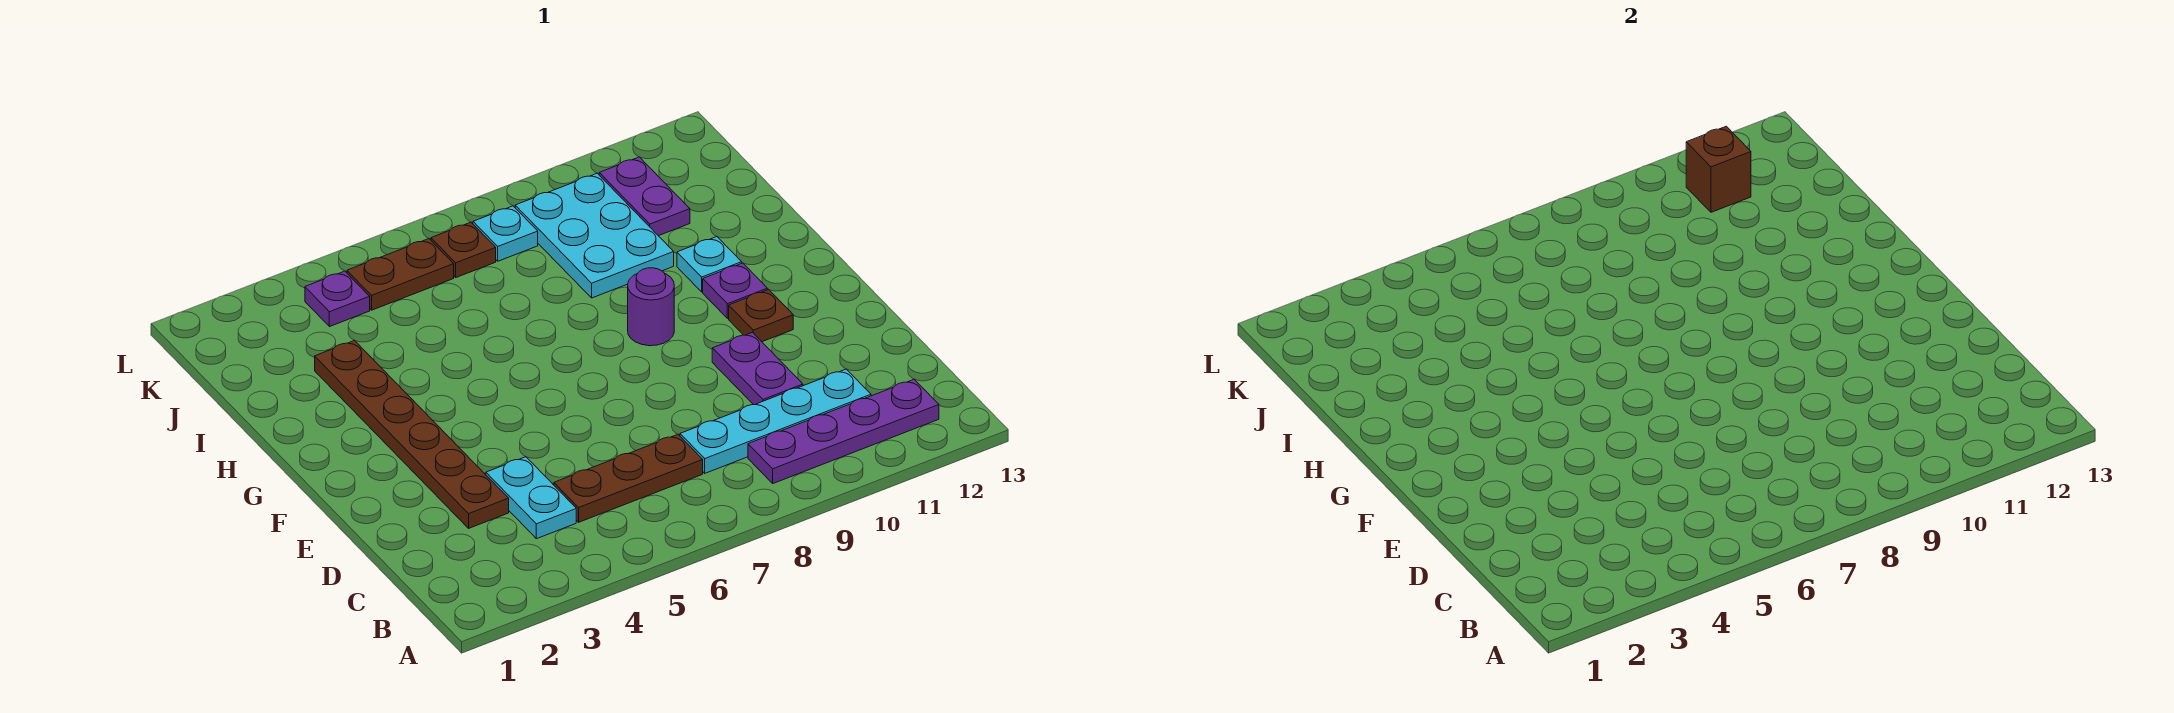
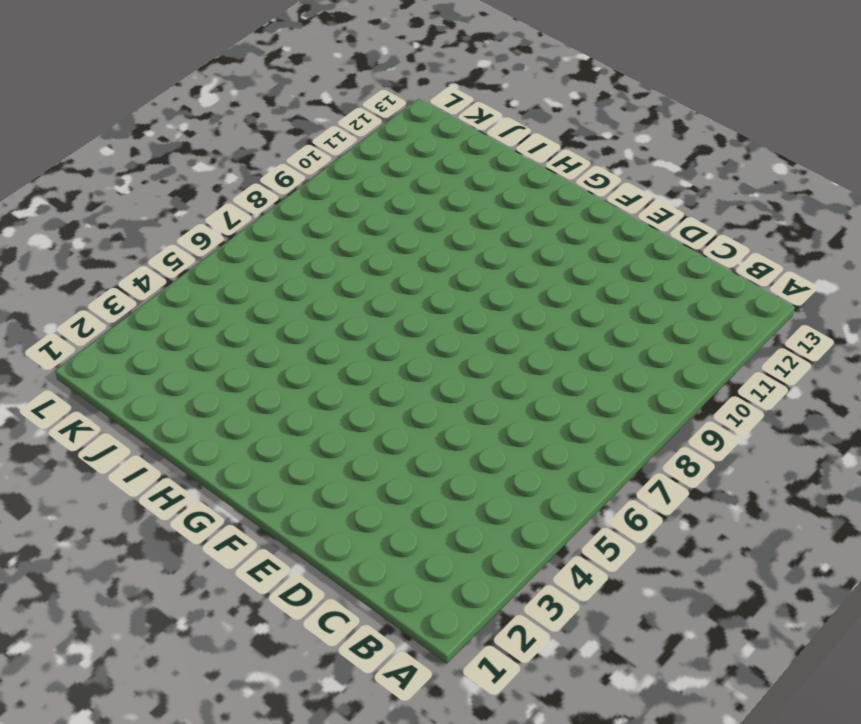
none -> purple plate B9:B12 level 1
none -> cyan plate C4:D4 level 1
none -> brown plate C5:C7 level 1

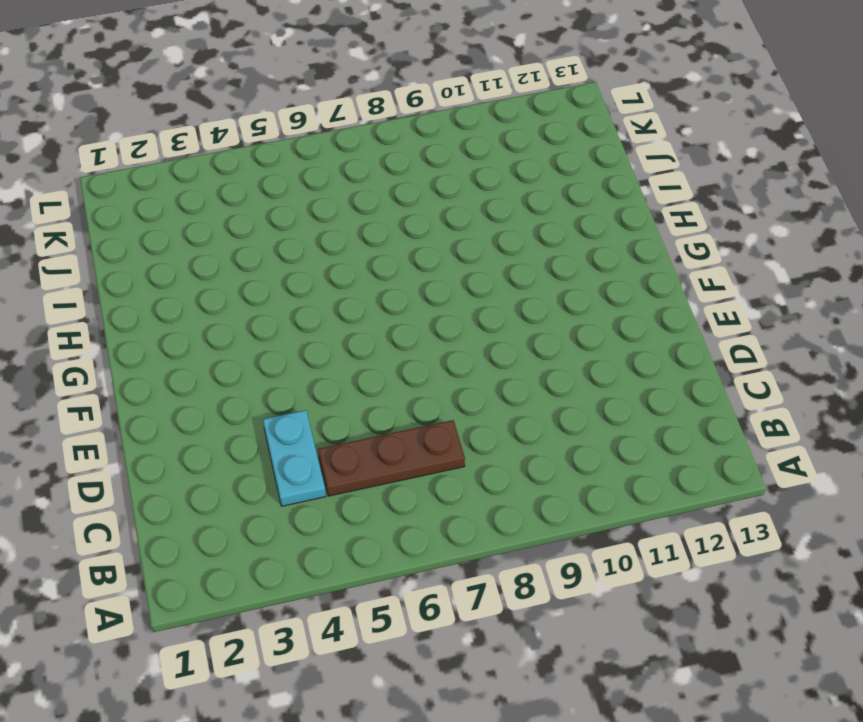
none -> purple plate B9:B12 level 1
none -> cyan plate C8:C11 level 1
none -> brown plate D3:I3 level 1

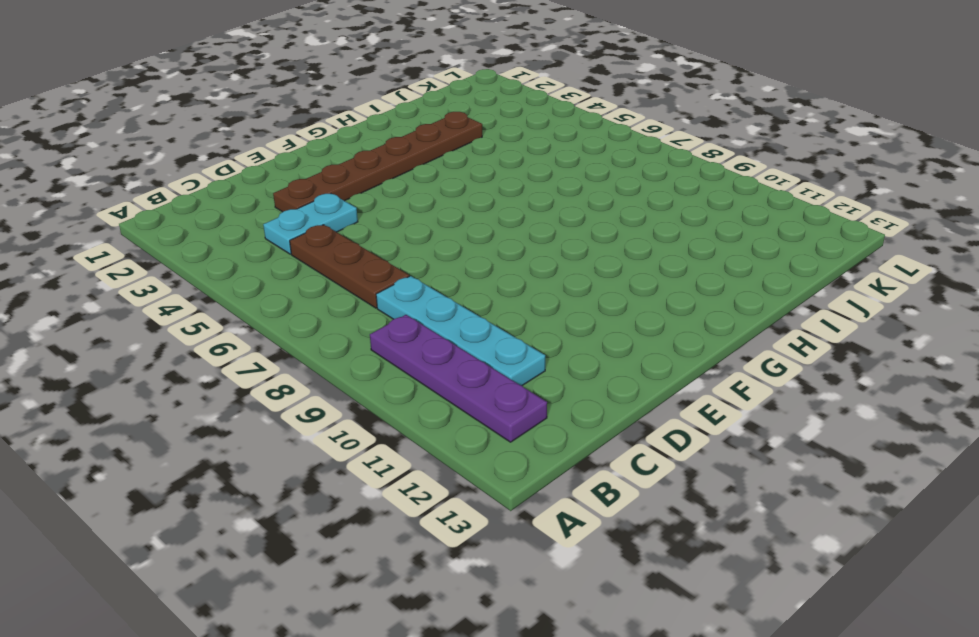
none -> purple plate D10:E10 level 1
none -> brown plate F11 level 1
none -> purple round brick G9 level 1

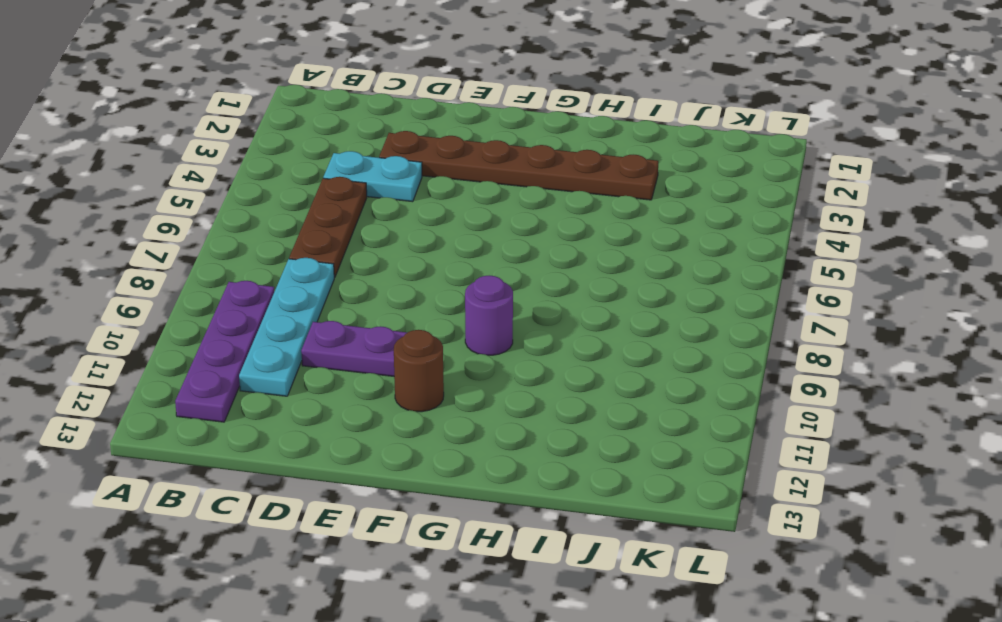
brown round brick F11 level 1 -> brown plate F11 level 1
none -> purple plate G11 level 1
none -> cyan plate H11 level 1
none -> cyan plate I9:K10 level 1

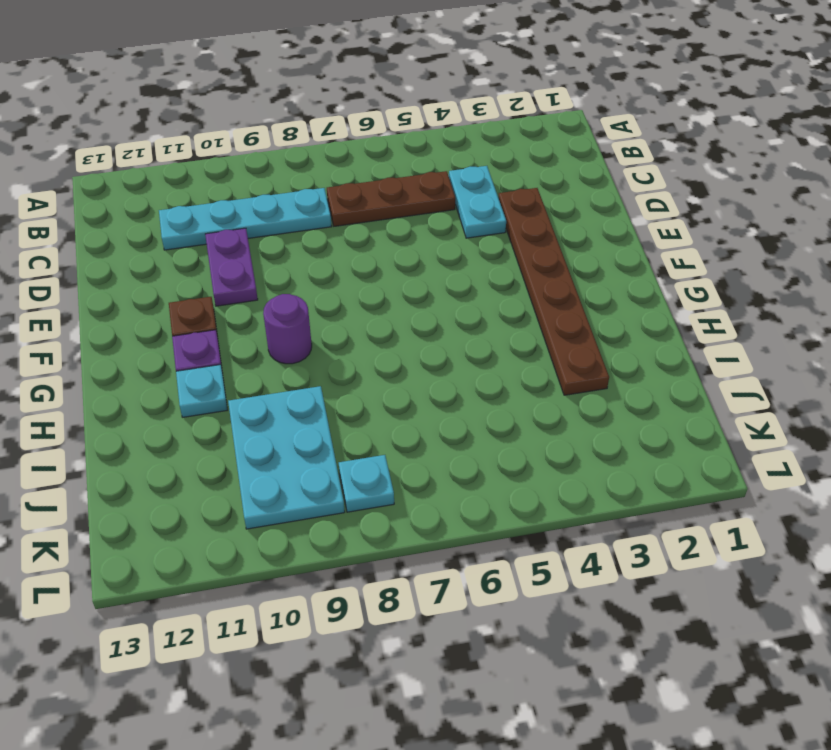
none -> purple plate B9:B12 level 1
none -> purple plate J11:K11 level 1
none -> purple plate K4 level 1

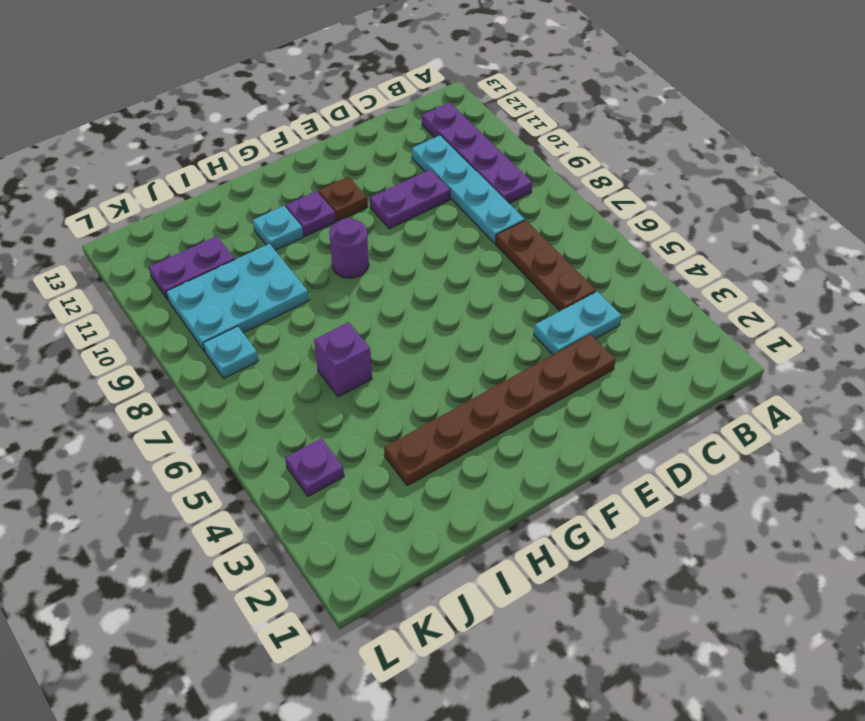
purple brick I6 level 1 -> none
none -> brown plate K5:K6 level 1
none -> brown plate K7 level 1
none -> brown brick K11 level 2

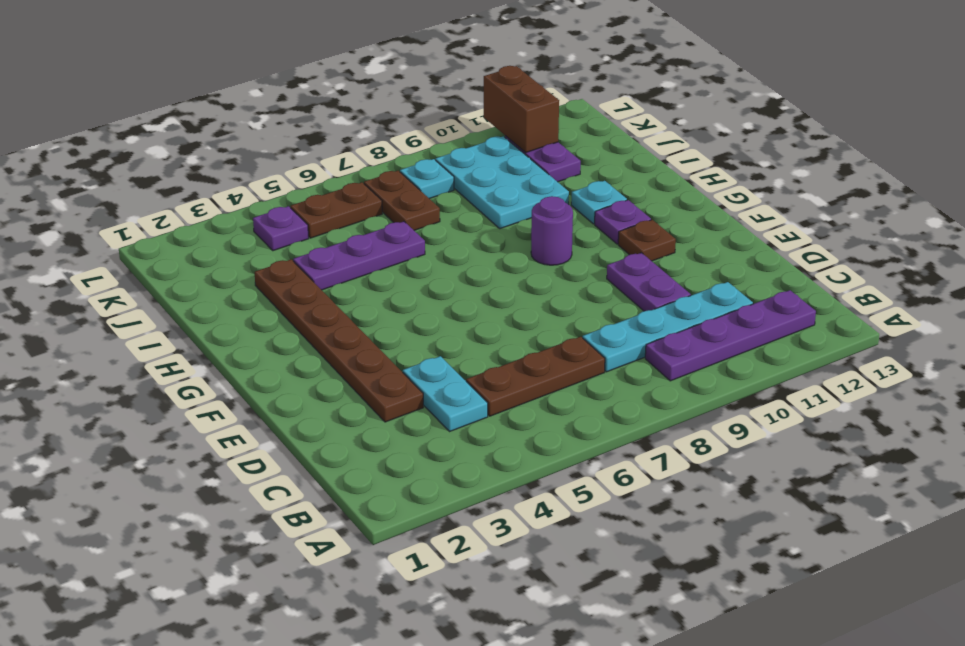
purple plate I4:I6 level 1 -> none
brown plate J7:K7 level 1 -> brown plate K7 level 1
brown brick K11:L11 level 2 -> brown brick K11 level 2

